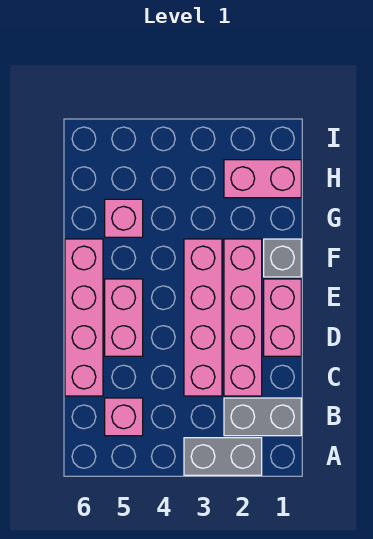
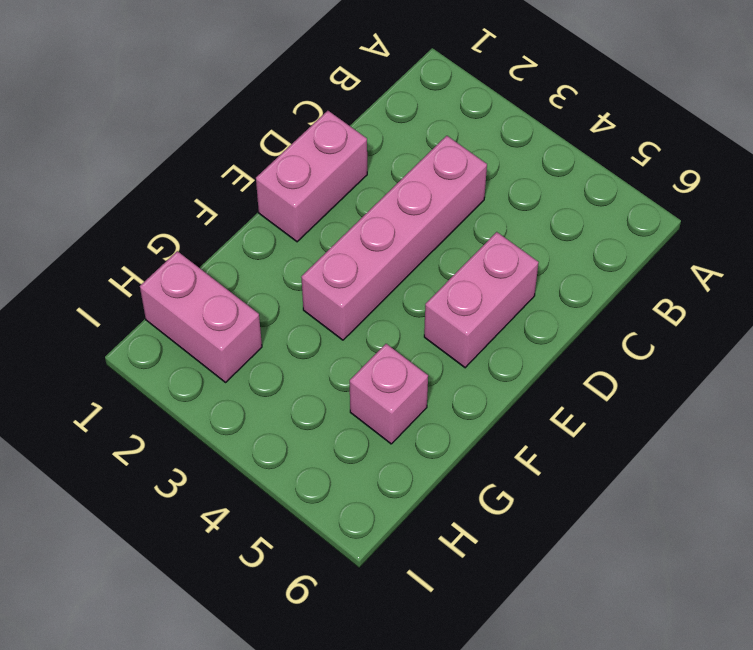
none -> grey brick A2:A3 level 1
none -> grey brick B1:B2 level 1

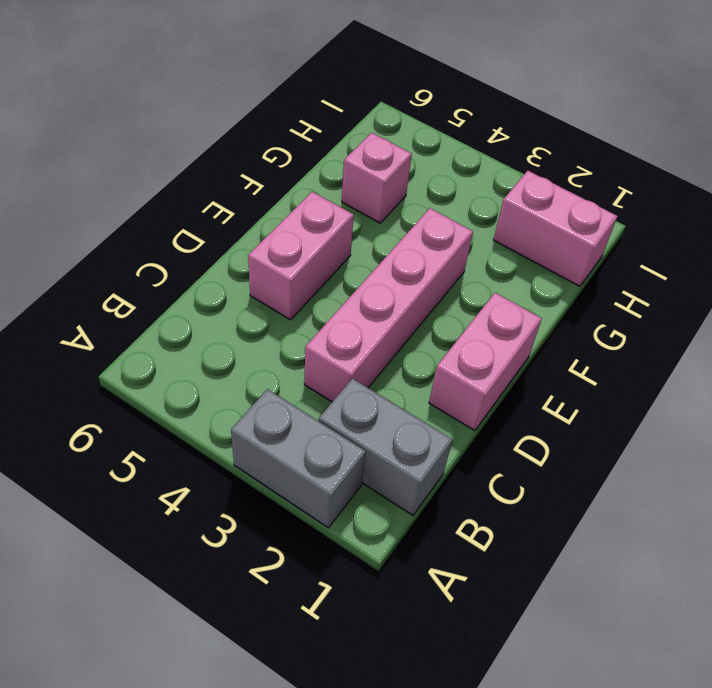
none -> pink brick B5 level 1
none -> pink brick C2:F2 level 1

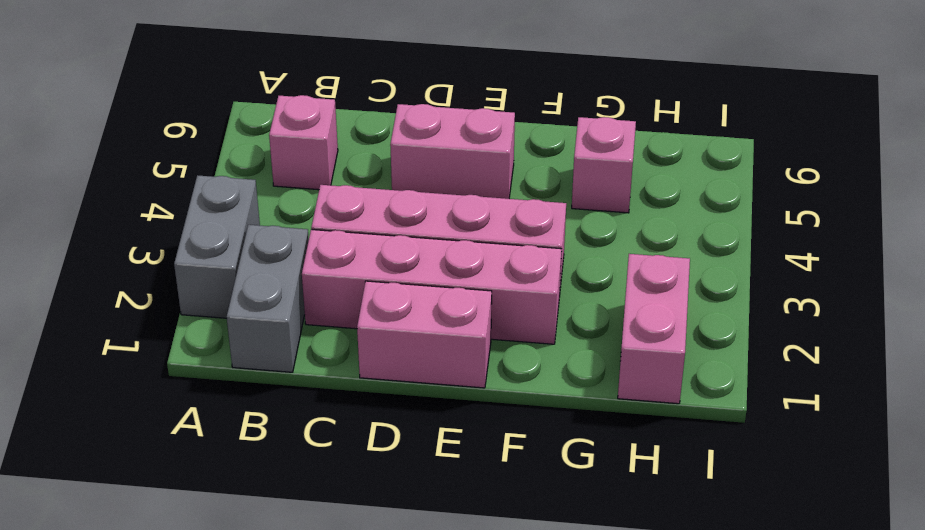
none -> pink brick C6:F6 level 1
none -> grey brick F1 level 1

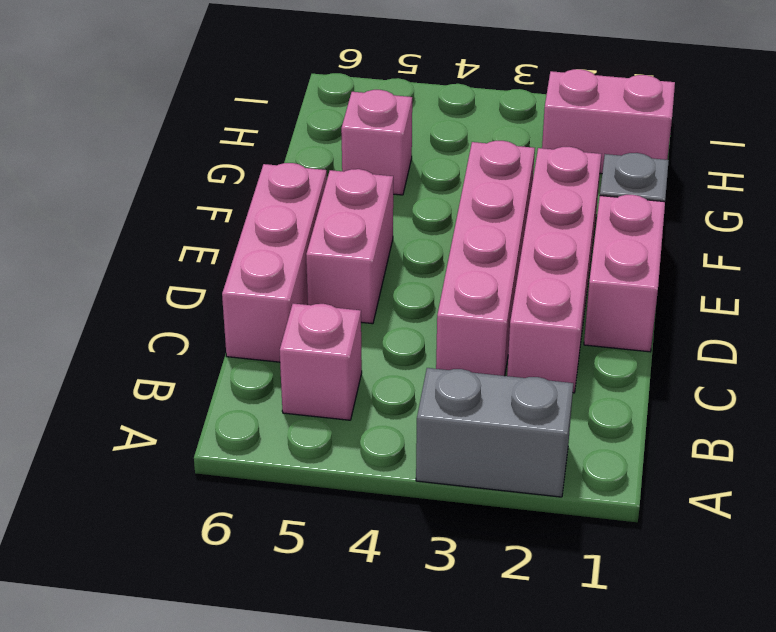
pink brick C6:E6 level 1 -> pink brick C6:F6 level 1
none -> grey brick B1:B2 level 1

